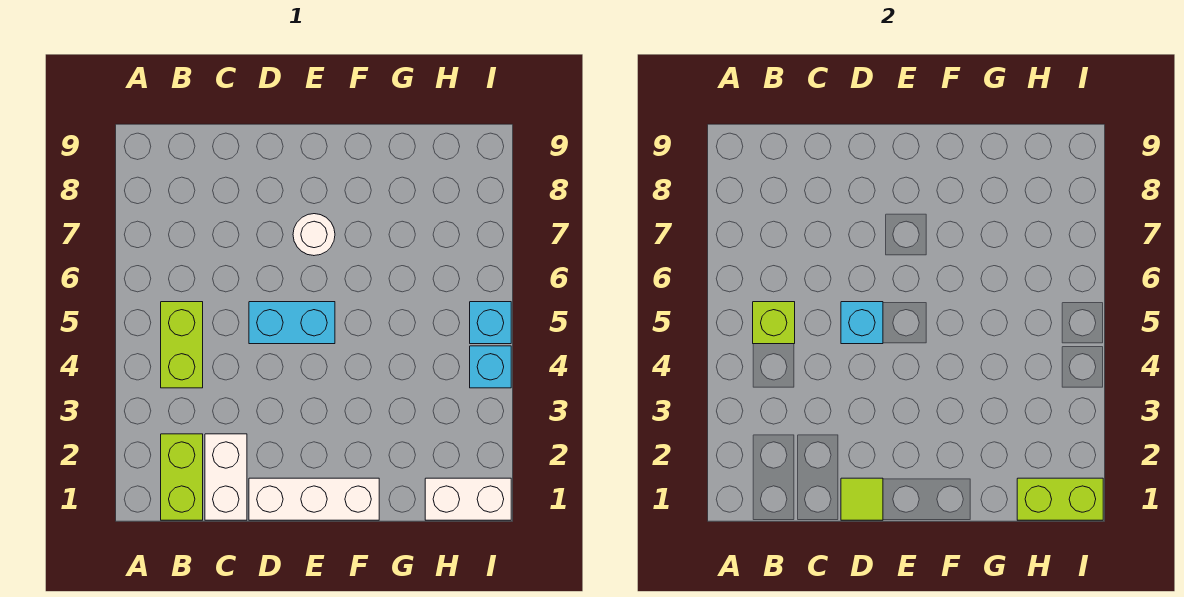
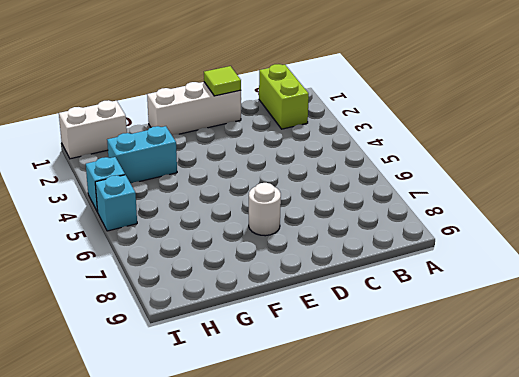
cyan brick G3:H3 level 1 -> cyan brick D5:E5 level 1
none -> lime brick B4:B5 level 1
none -> white brick C1:C2 level 1
none -> lime brick B5 level 2

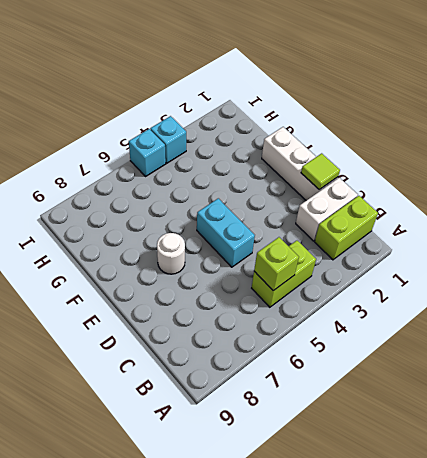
none -> white brick H1:I1 level 1
none -> cyan brick D5 level 2
none -> lime brick H1:I1 level 2

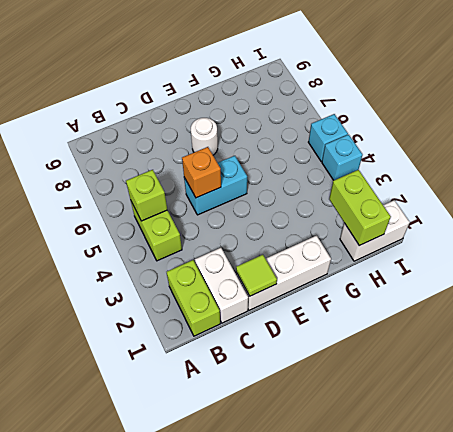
orange brick D5 level 2 -> cyan brick D5 level 2
lime brick H1:H2 level 2 -> lime brick H1:I1 level 2

